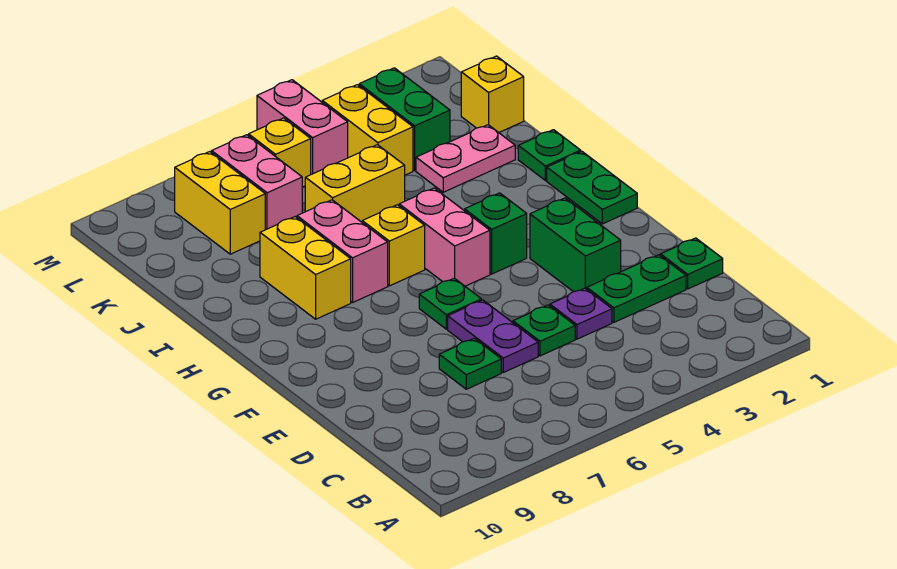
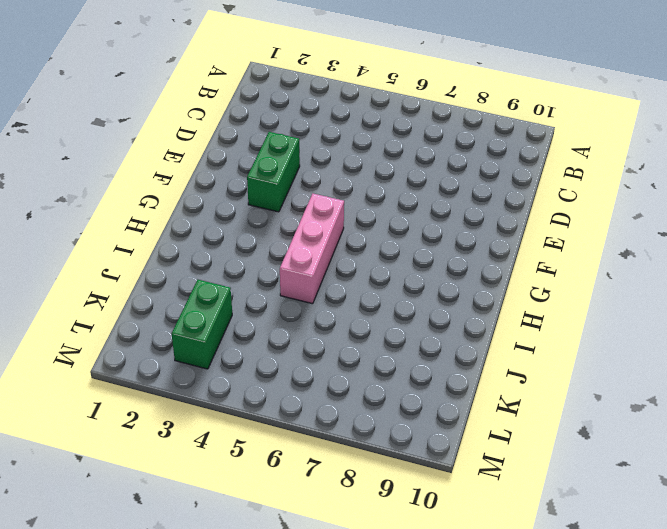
pink brick G5:I5 level 1 -> pink brick G5:H5 level 1
none -> green plate D1 level 1
none -> green plate D2:D3 level 1
none -> purple plate D4 level 1

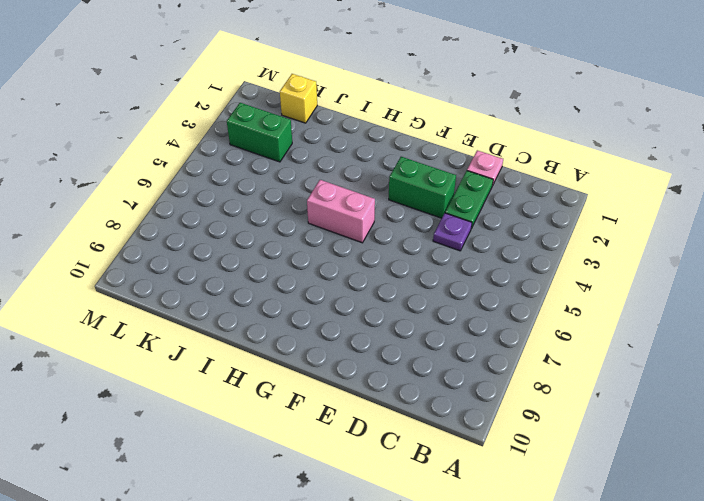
pink plate D1 level 1 -> green plate D1 level 1
none -> green plate D5 level 1
none -> purple plate D6:E6 level 1
none -> green plate D7 level 1

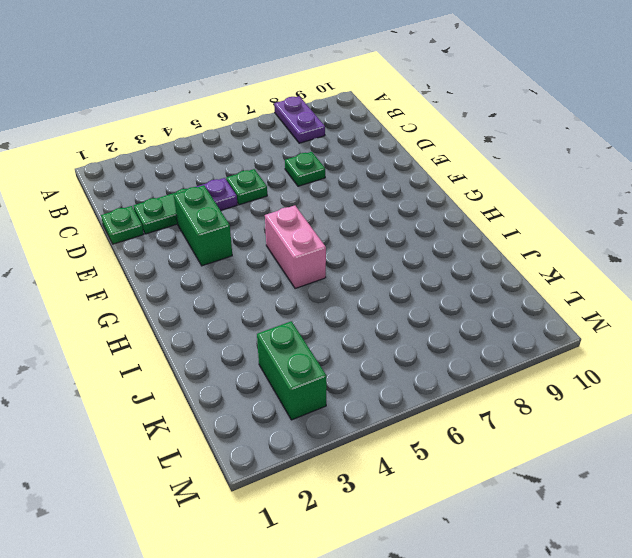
purple plate A8:B8 level 1 -> purple plate D6:E6 level 1
none -> green plate F6 level 1
none -> green plate G1:H1 level 1
none -> green brick G4 level 1

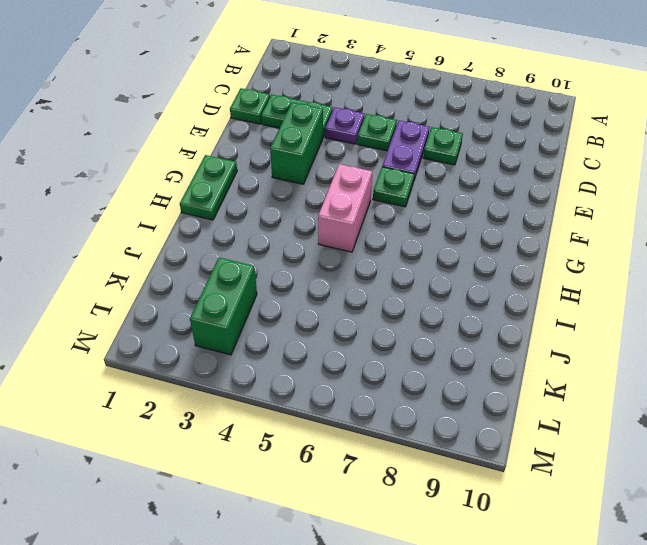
none -> green brick G4 level 1
none -> yellow brick H6 level 1
none -> pink brick H7:I7 level 1

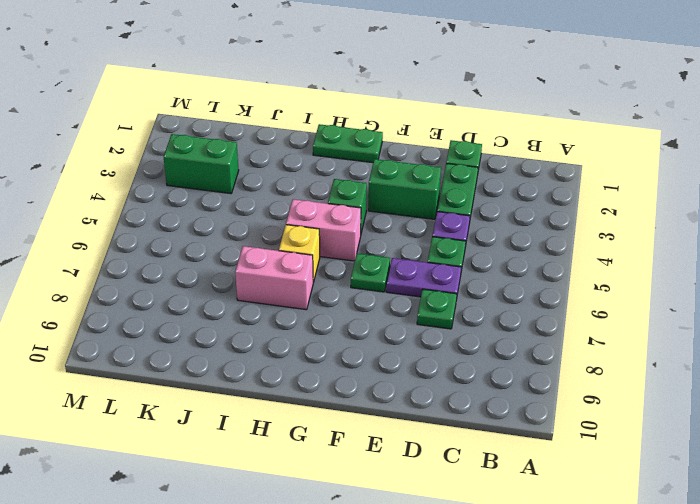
none -> yellow brick H8:I8 level 1
none -> green plate I1 level 1
none -> pink plate J2:J3 level 1

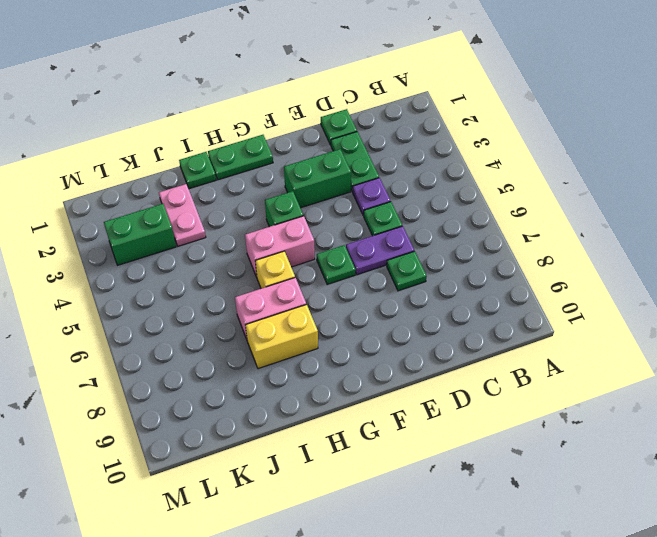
none -> yellow brick J5:J6 level 1
none -> yellow brick K1 level 1
none -> yellow brick K4:L4 level 1

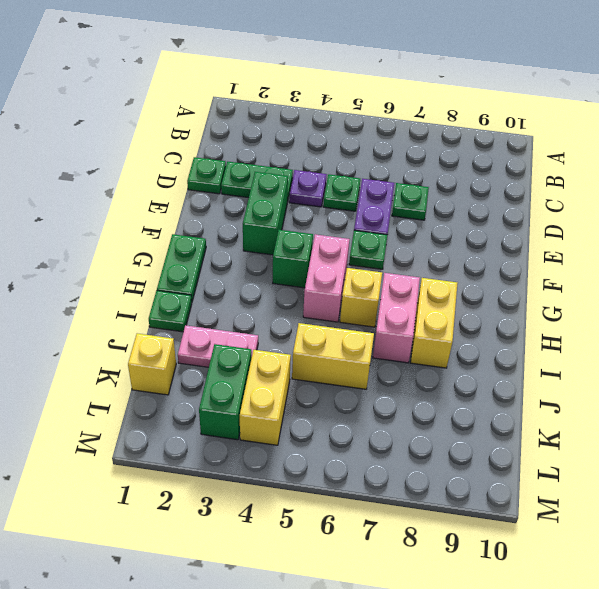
none -> pink brick K7:L7 level 1
none -> yellow brick K8:L8 level 1
none -> pink brick L5:M5 level 1

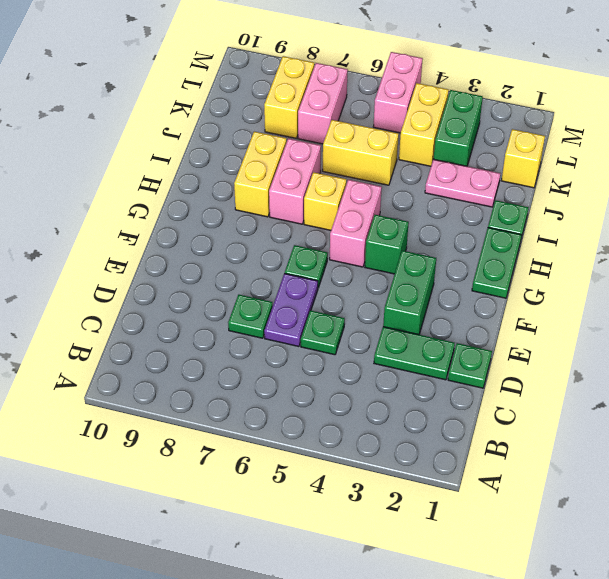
none -> purple plate D4 level 1
none -> yellow brick L6 level 1

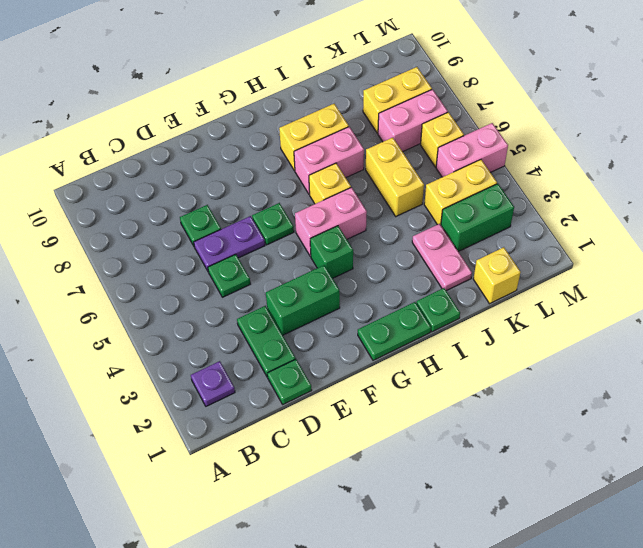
purple plate B2 level 1 -> purple plate D4 level 1

